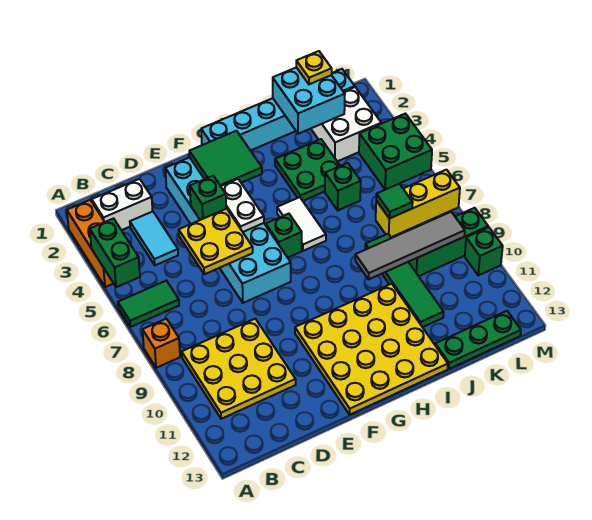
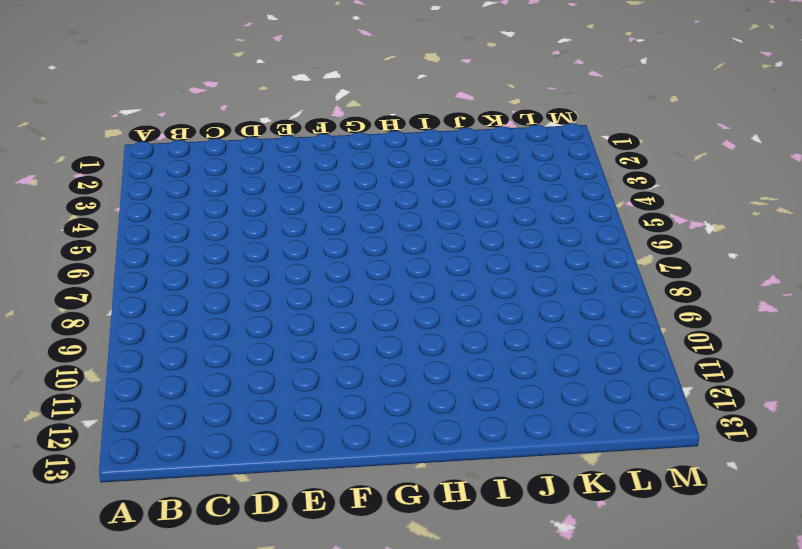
none -> orange brick A2:A4 level 1
none -> green tile A6:B6 level 1
none -> orange brick A8 level 1

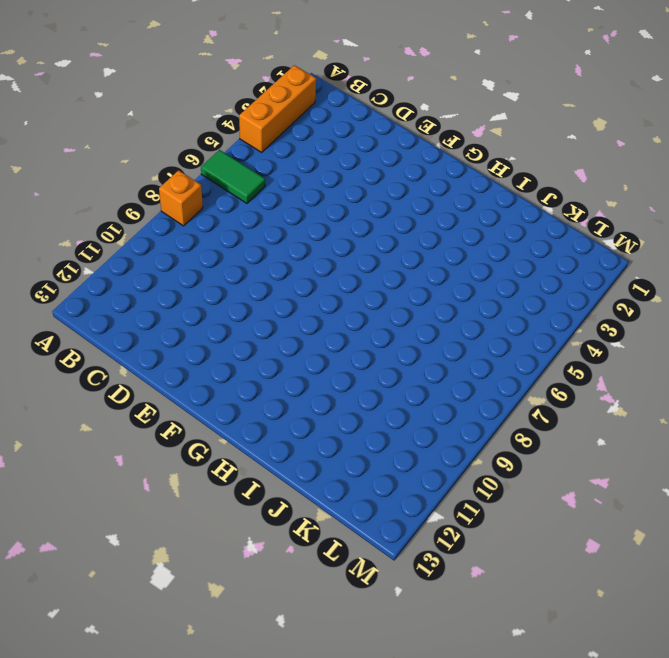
none -> white brick B2:C2 level 1
none -> yellow plate B9:D11 level 1
none -> cyan tile C3:C4 level 1

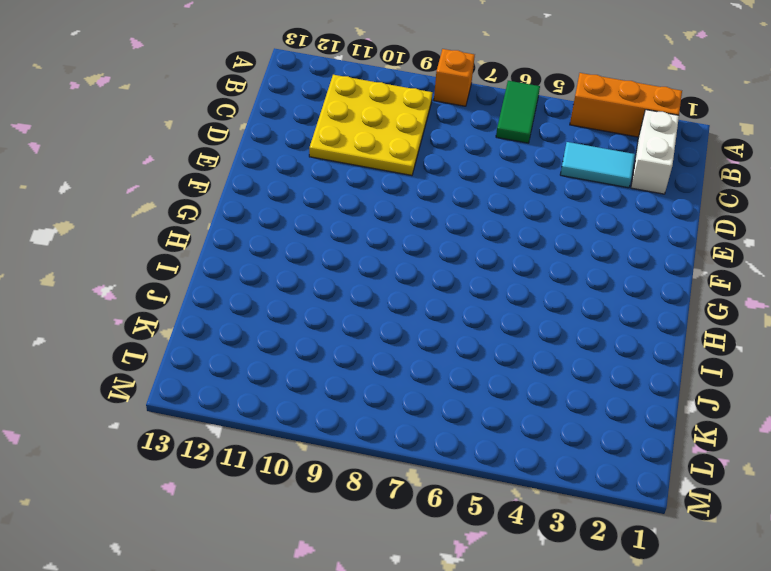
none -> cyan brick E2:F7 level 1
none -> yellow plate F10:I13 level 1
none -> cyan brick G1:L1 level 1

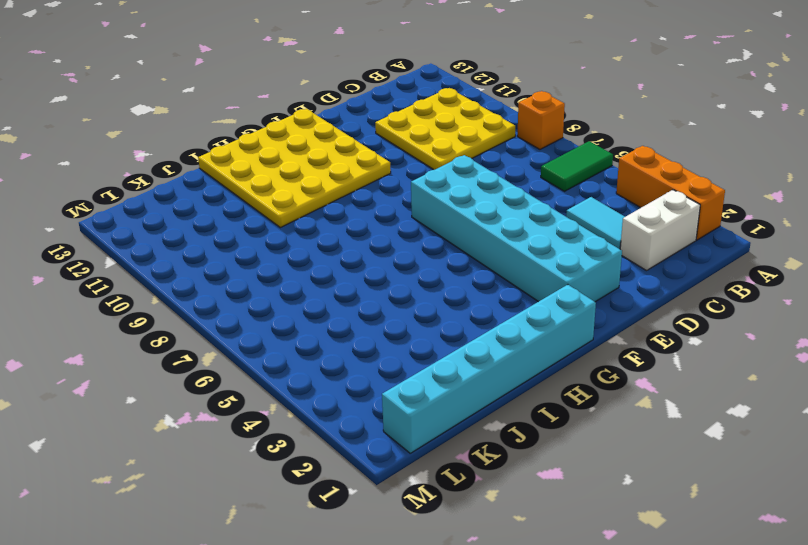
none -> green brick G6 level 1
none -> white tile H5:H6 level 1
none -> green plate I3:J4 level 1

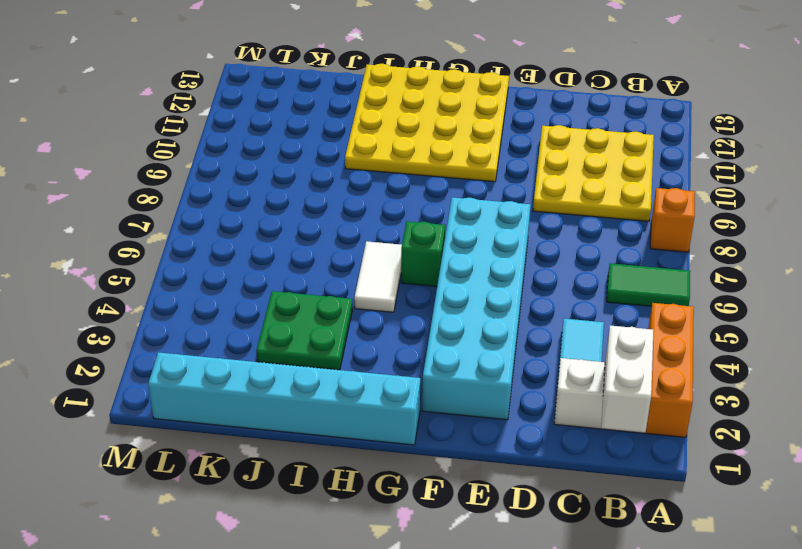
white brick B1:B2 level 2 -> none
none -> green brick J5 level 1
none -> green tile J8:J11 level 1
none -> green plate J13:L13 level 1

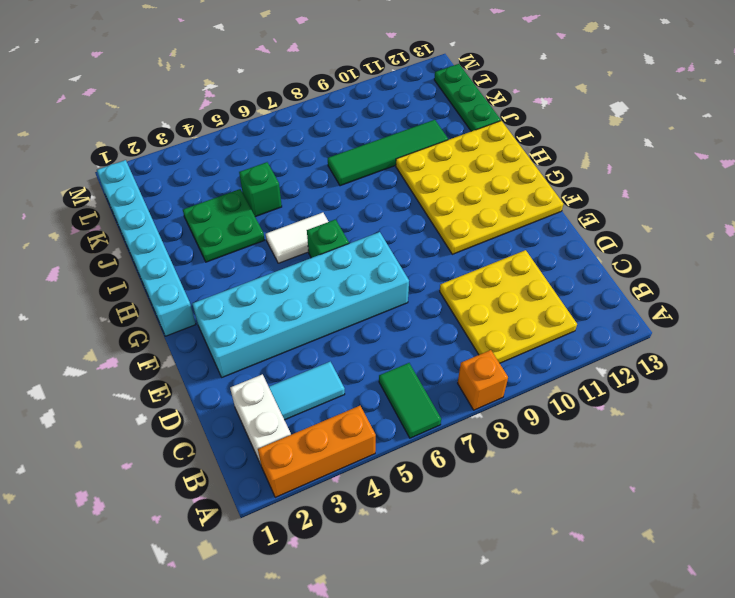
none -> white brick K2:L3 level 1
none -> yellow brick K7:M7 level 1
none -> green brick K9:M9 level 1

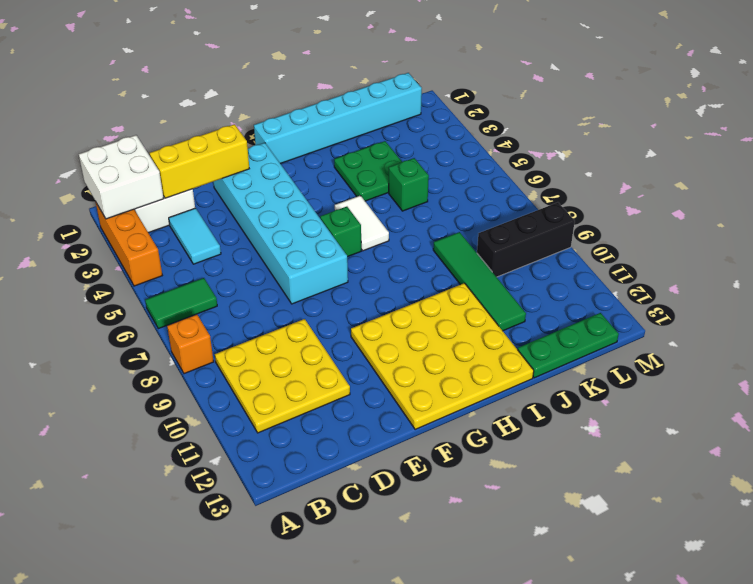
white brick A1:B2 level 2 -> white brick K2:L3 level 1
yellow brick C2:E2 level 2 -> yellow brick K7:M7 level 1
black brick K9:M9 level 1 -> green brick K9:M9 level 1
none -> green brick L4:M5 level 1
none -> green brick M10 level 1
none -> green brick A4:A5 level 2

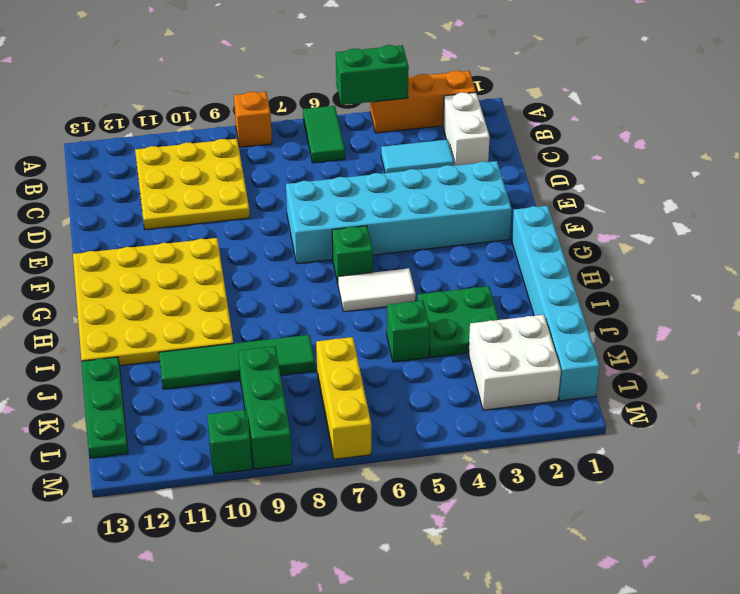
none -> green brick L4:M5 level 1
none -> yellow plate D5:E6 level 2
none -> green brick E4 level 2

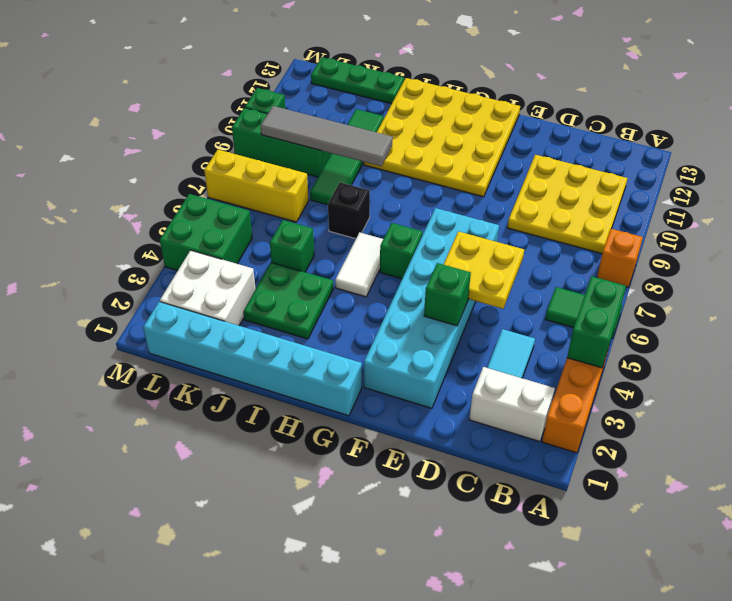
black brick I7 level 1 -> none
none -> green tile F2:G3 level 2
none -> white plate F4:F5 level 2
none -> cyan brick J1:K2 level 2

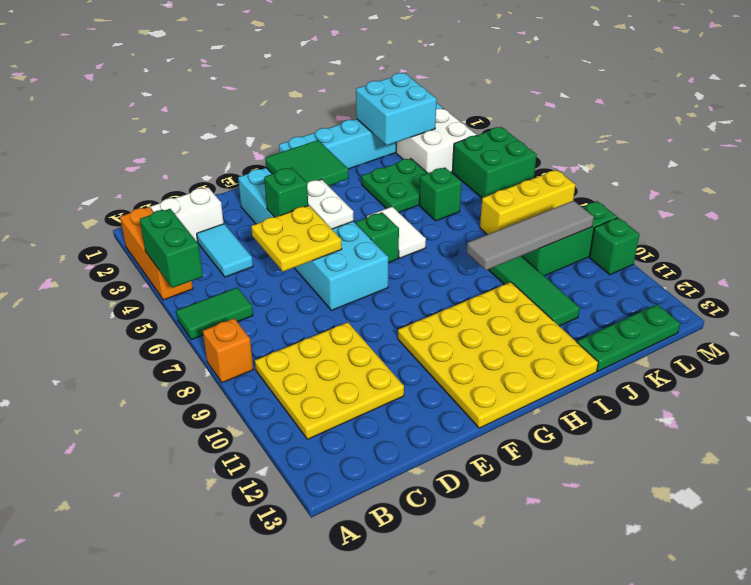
none -> green tile K7 level 2
none -> yellow plate K1 level 3

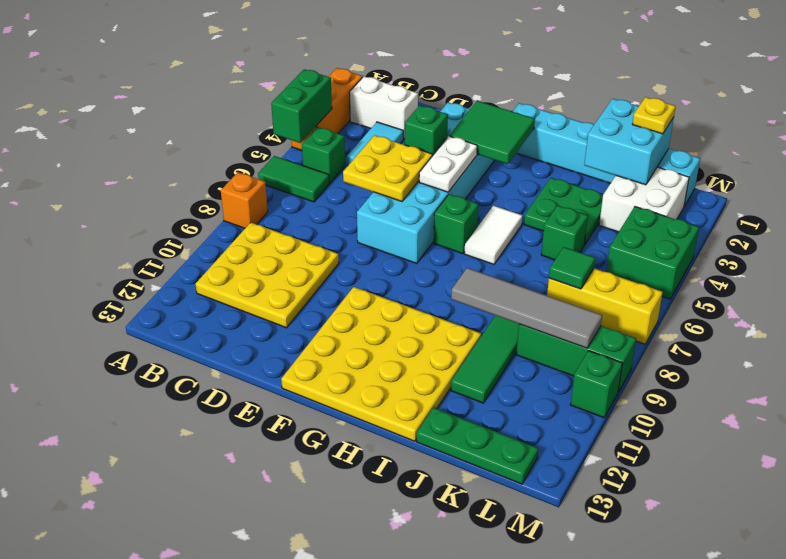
green brick B5 level 1 -> none

